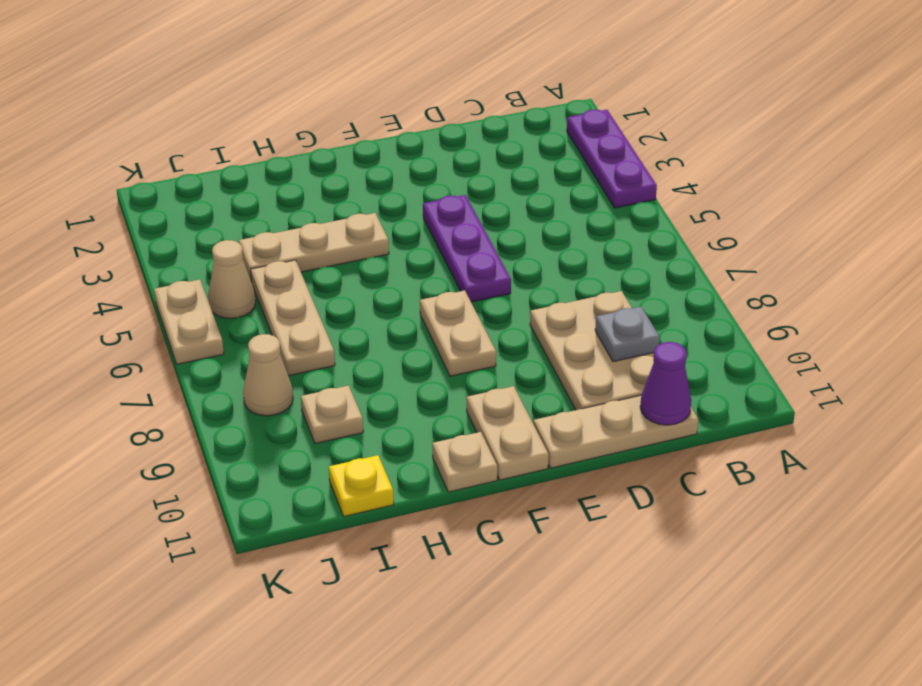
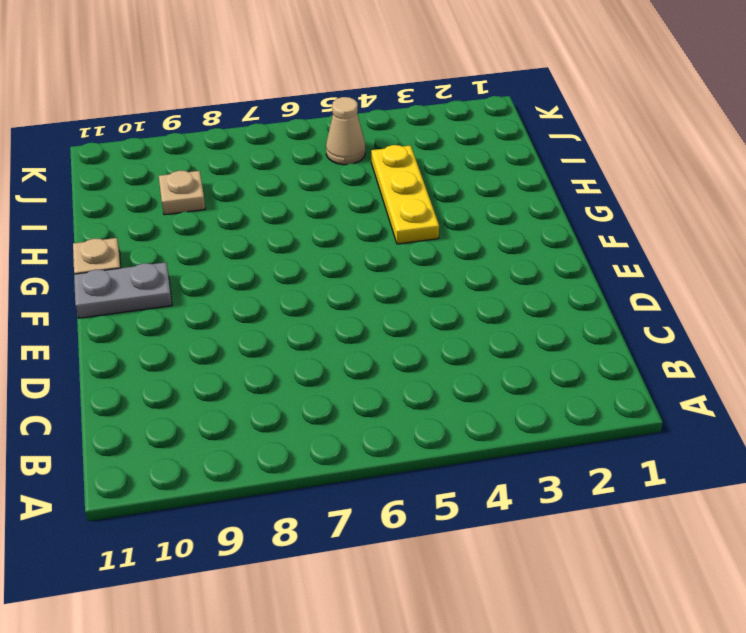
grey plate F10:F11 level 1 -> tan plate F10:F11 level 1
yellow plate G4:I4 level 1 -> tan plate G4:I4 level 1
none -> purple plate A2:A4 level 1
none -> tan plate C8:D10 level 1
none -> tan plate C11:E11 level 1

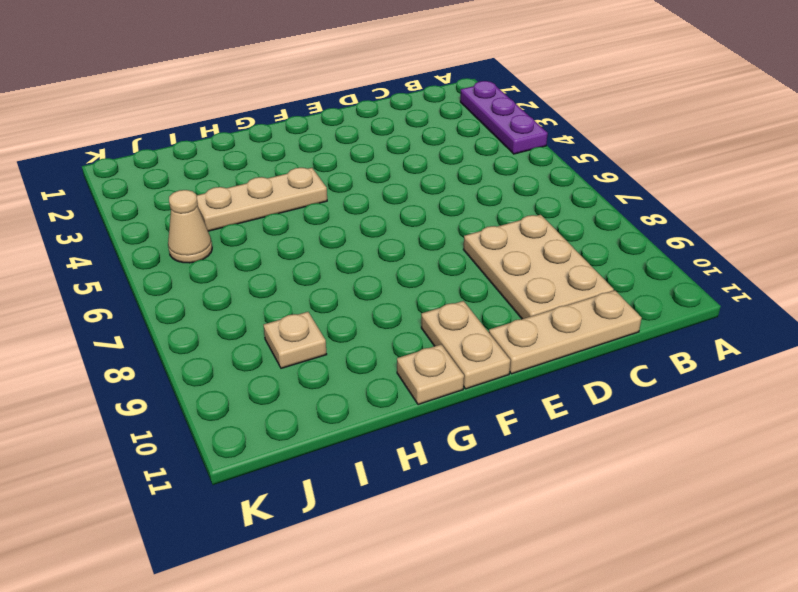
none -> purple plate E4:E6 level 1
none -> tan plate F7:F8 level 1
none -> tan plate I5:I7 level 1

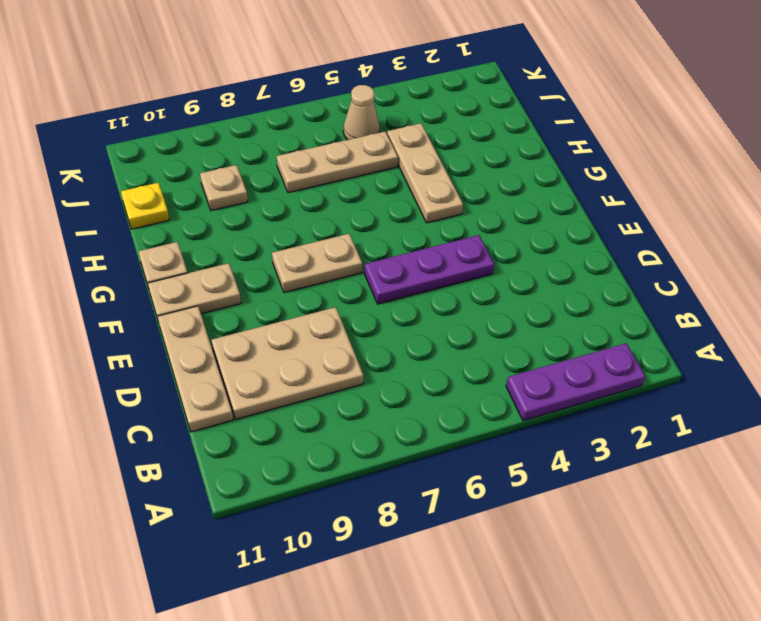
none -> tan cone J8 level 1
none -> tan plate K5:K6 level 1
none -> grey plate C9 level 2

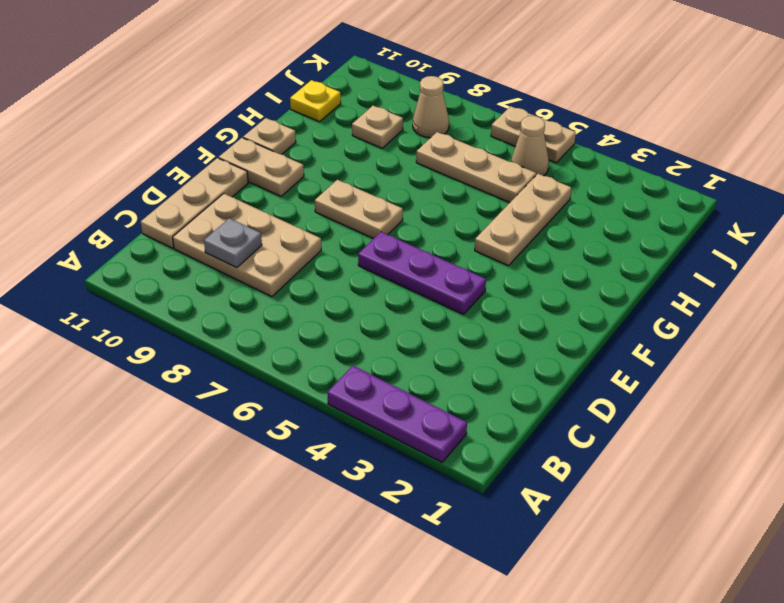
none -> purple cone C11 level 2

